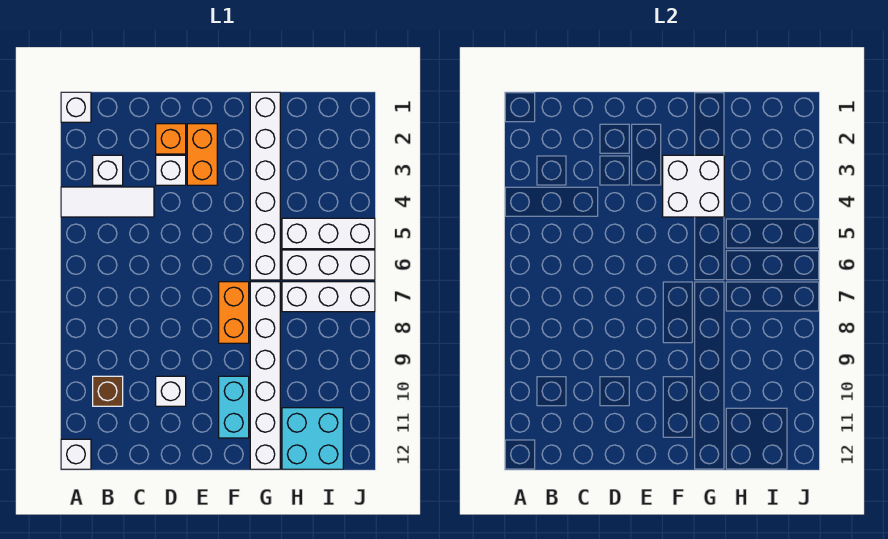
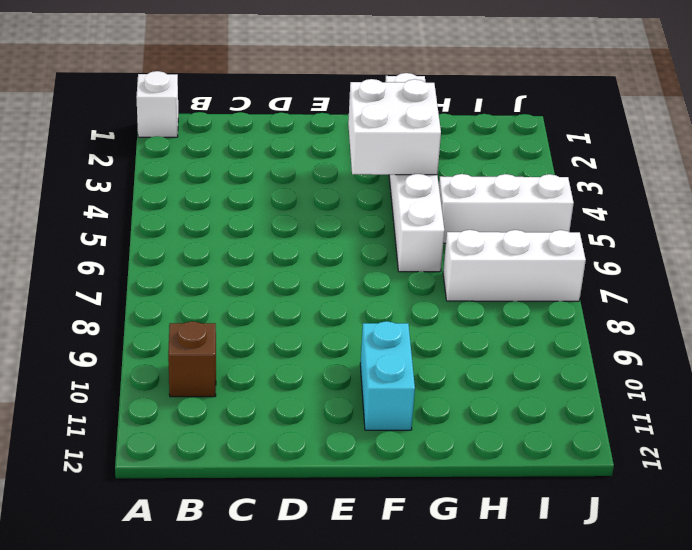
none -> white tile A4:C4 level 1
none -> white brick A12 level 1
none -> white brick B3 level 1

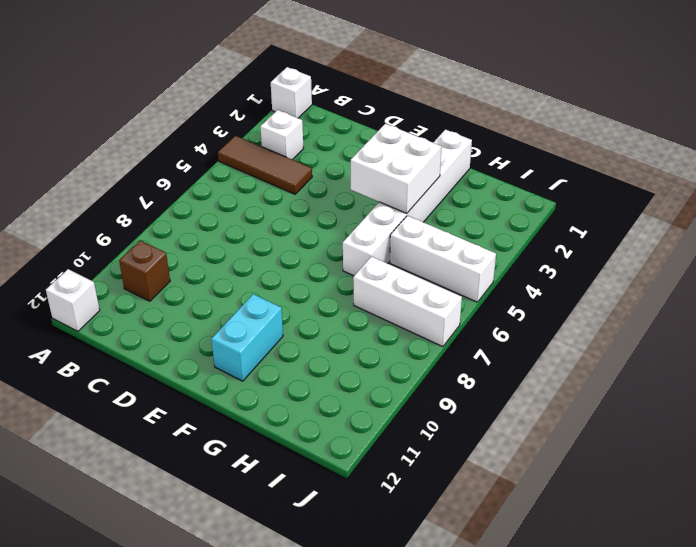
brown tile A4:C4 level 1 -> white tile A4:C4 level 1
none -> orange brick D2 level 1
none -> white brick D3 level 1
none -> white brick D10 level 1

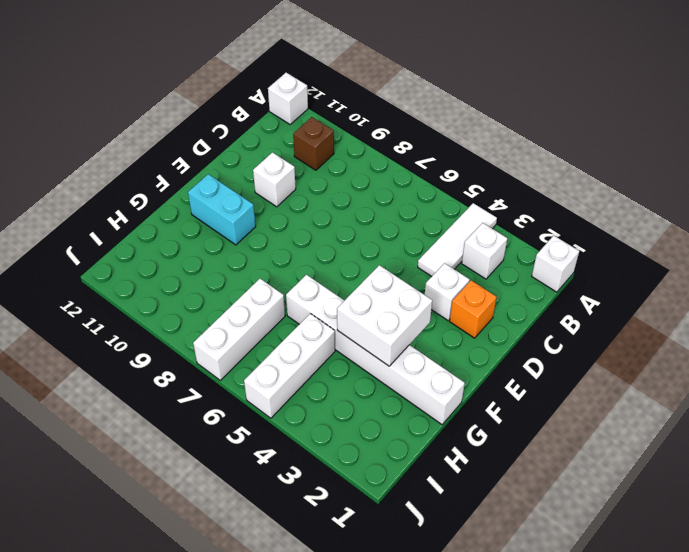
none -> orange brick E2:E3 level 1
none -> orange brick F7:F8 level 1
none -> white brick G7:G12 level 1

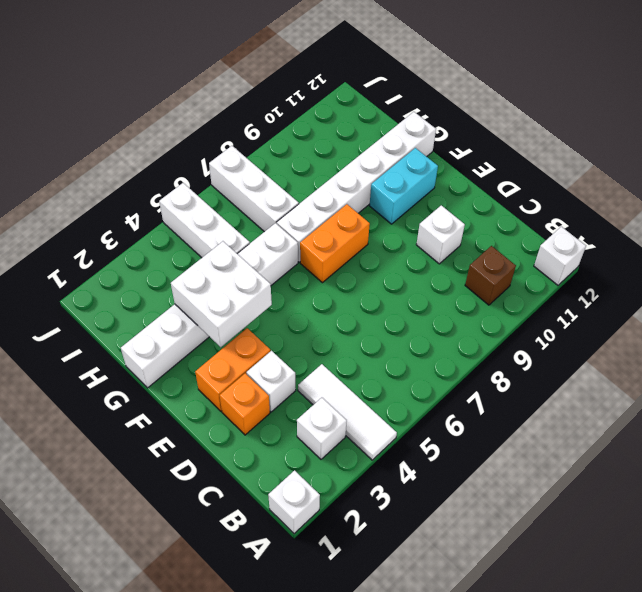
none -> white brick H6:J6 level 1
none -> cyan brick H11:I12 level 1

